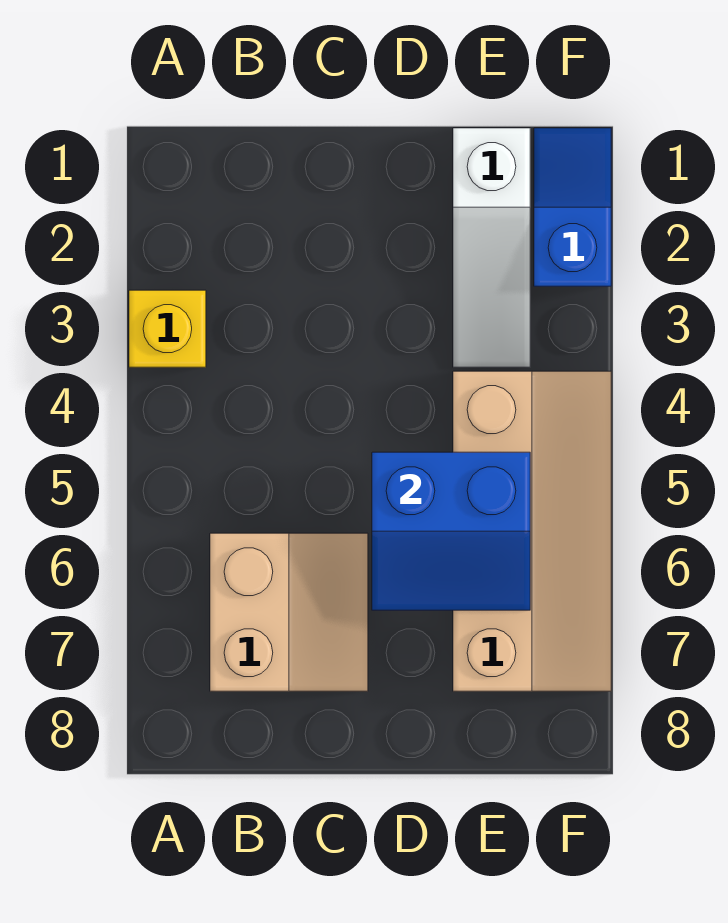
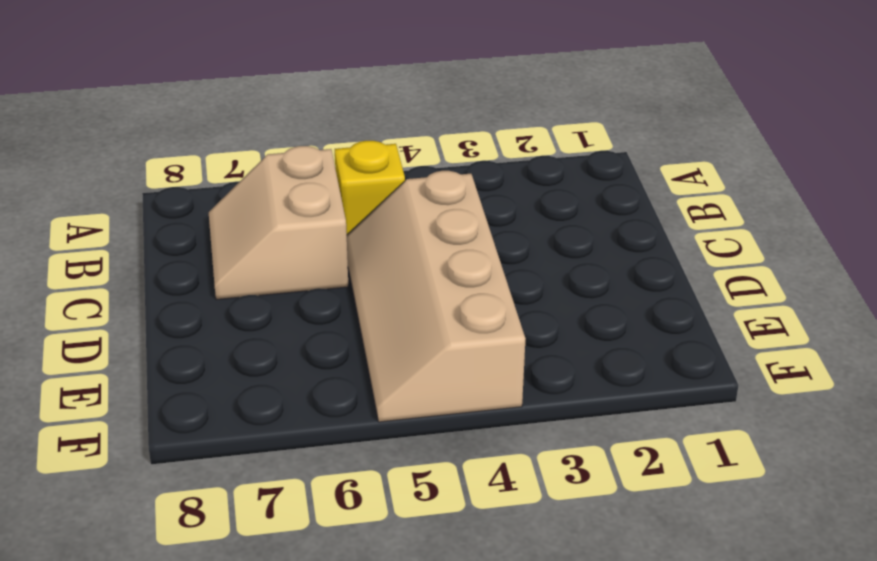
yellow brick B5 level 1 -> yellow brick A3 level 1
tan slope B6:C7 level 1 top 6 -> tan slope B6:C7 level 1 top B
tan slope C4:F5 level 1 top 4 -> tan slope E4:F7 level 1 top E
none -> white slope E1:E3 level 1 top 1
none -> blue slope F1:F2 level 1 top 2

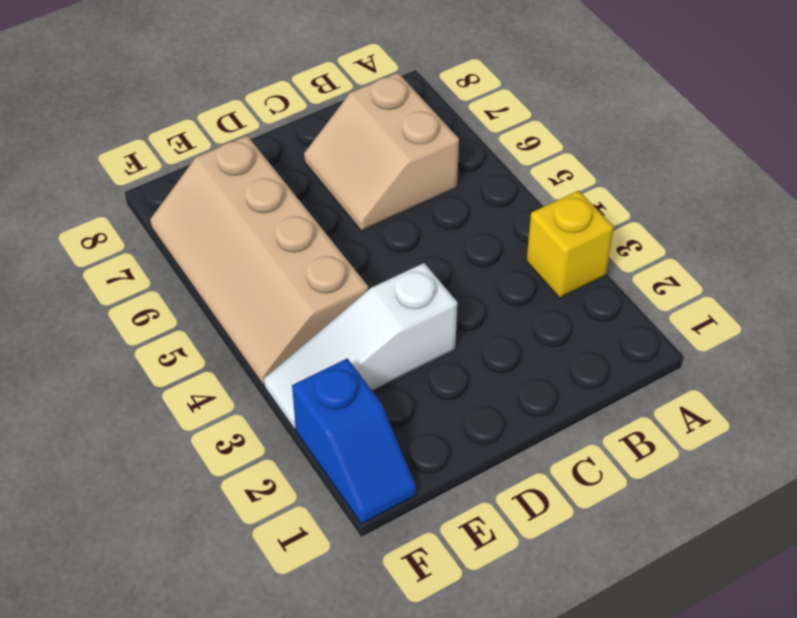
white slope D3:F3 level 1 top D -> white slope E1:E3 level 1 top 1
none -> blue slope D5:E6 level 2 top 5

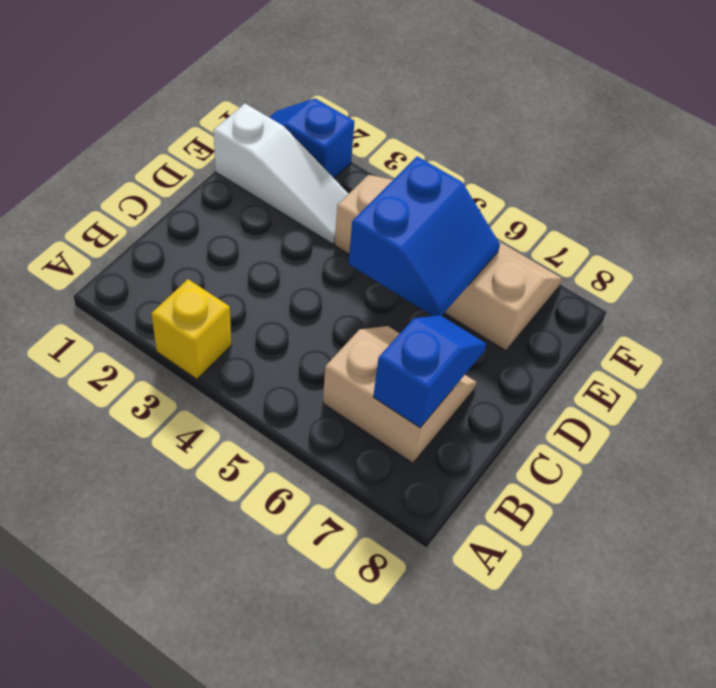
blue slope B7:C7 level 2 top B -> none

